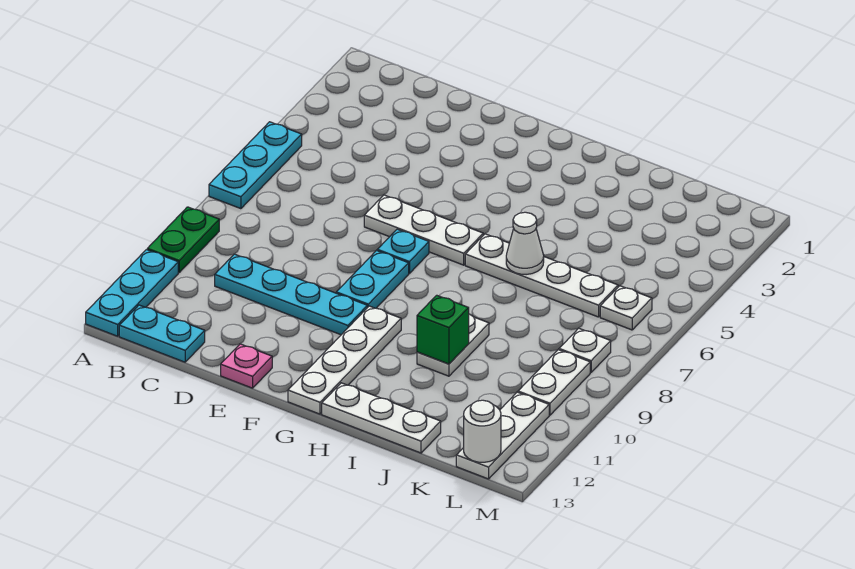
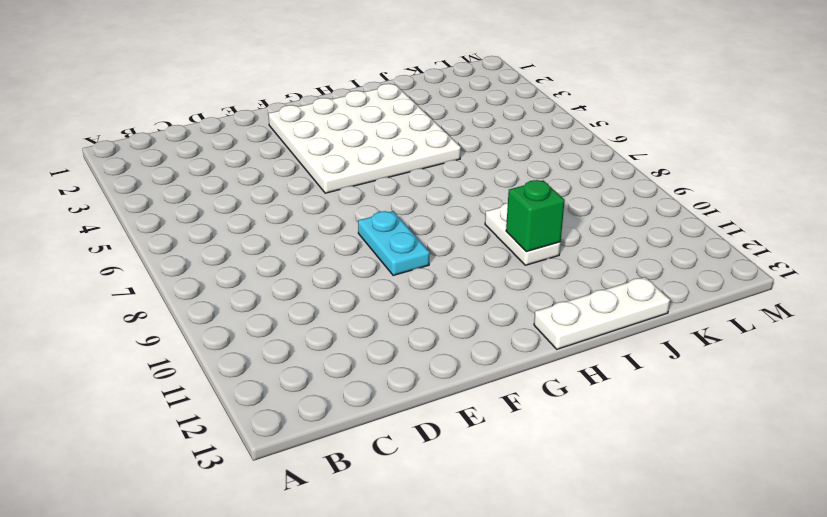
white plate F2:I5 level 1 -> none
none -> cyan plate A5:A7 level 1
none -> green plate A9:A10 level 1
none -> cyan plate A11:A13 level 1

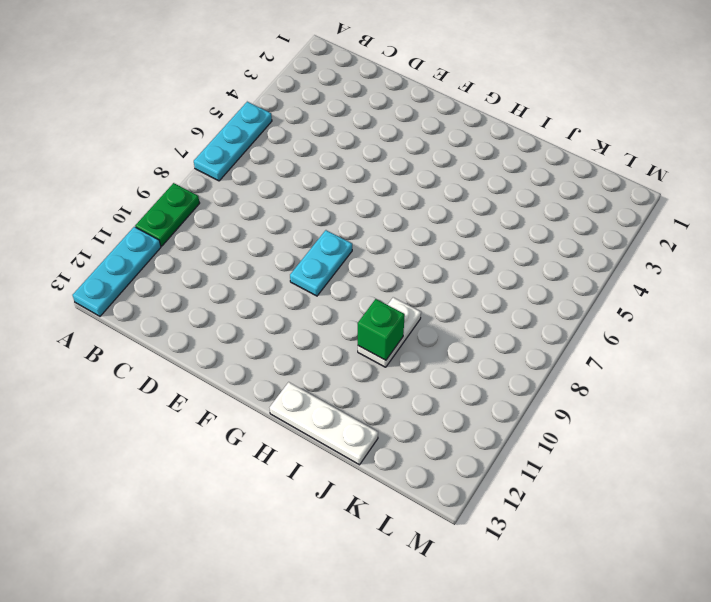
none -> cyan plate B13:C13 level 1
none -> cyan plate C10:F10 level 1
none -> white plate E6:G6 level 1

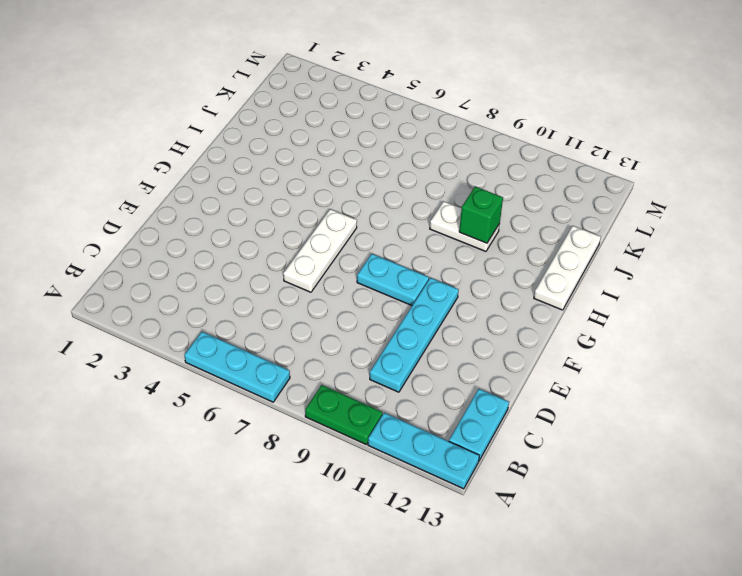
none -> pink plate E13 level 1
none -> cyan plate F7 level 1
none -> white plate G10:G13 level 1

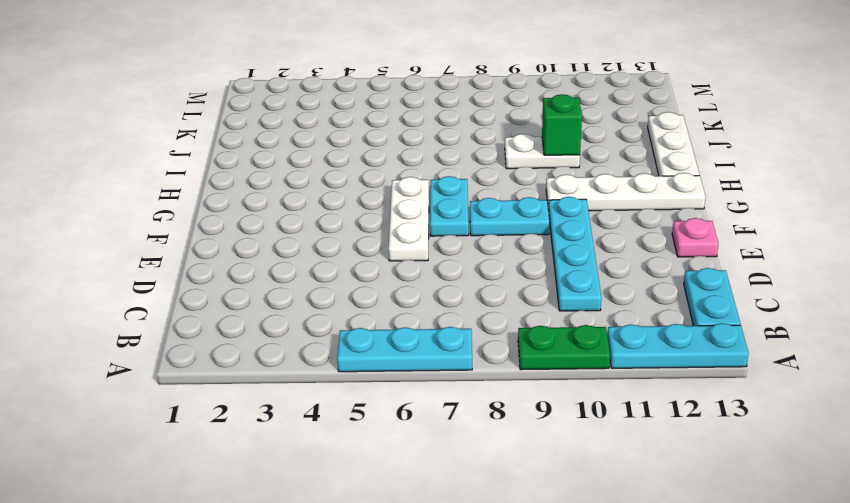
cyan plate F7:G7 level 1 -> cyan plate F7 level 1
none -> white plate H6:K6 level 1
none -> white plate L6 level 1
none -> white plate L8 level 1

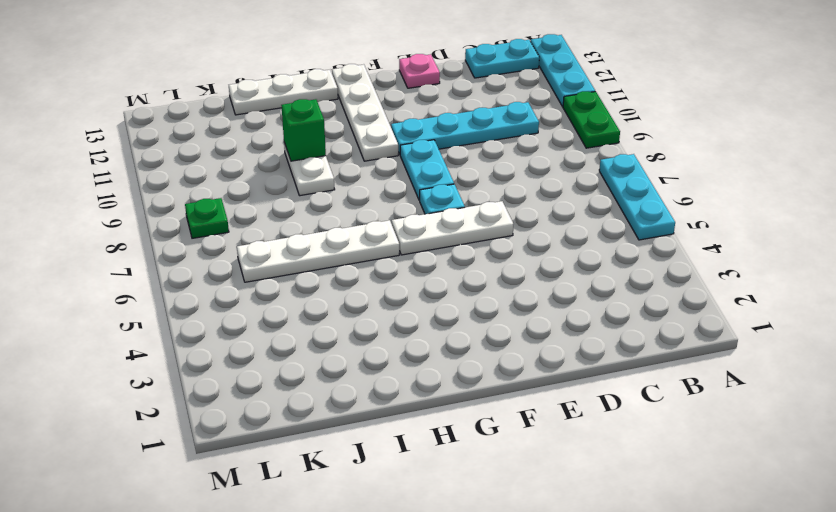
green plate L8 level 1 -> white plate L8 level 1
none -> white plate L6 level 1
none -> white plate L9:L10 level 1
none -> white plate L11:L13 level 1

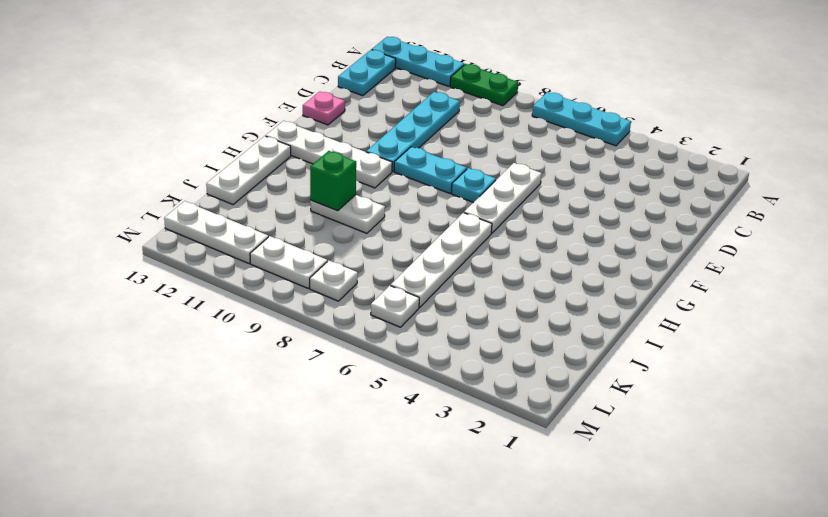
none -> white cone I6 level 2
none -> white round brick L13 level 2

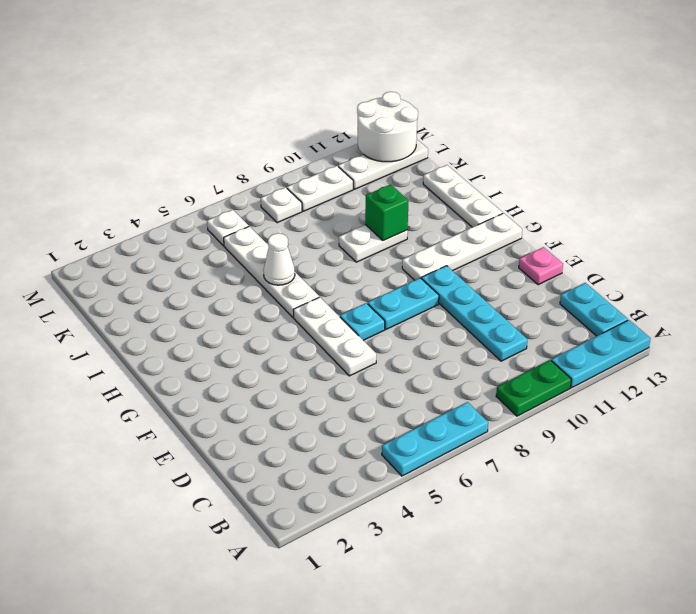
white round brick L12:M13 level 2 -> white round brick L13 level 2

